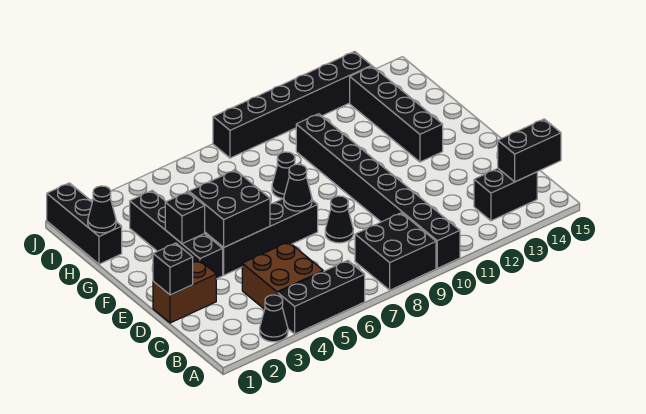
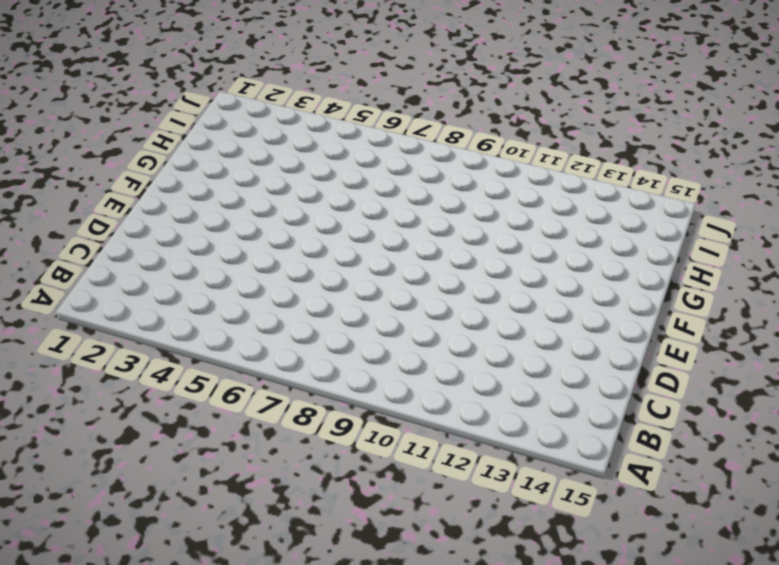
none -> black cone A3 level 1
none -> black brick A4:A6 level 1
none -> black brick A8:B9 level 1

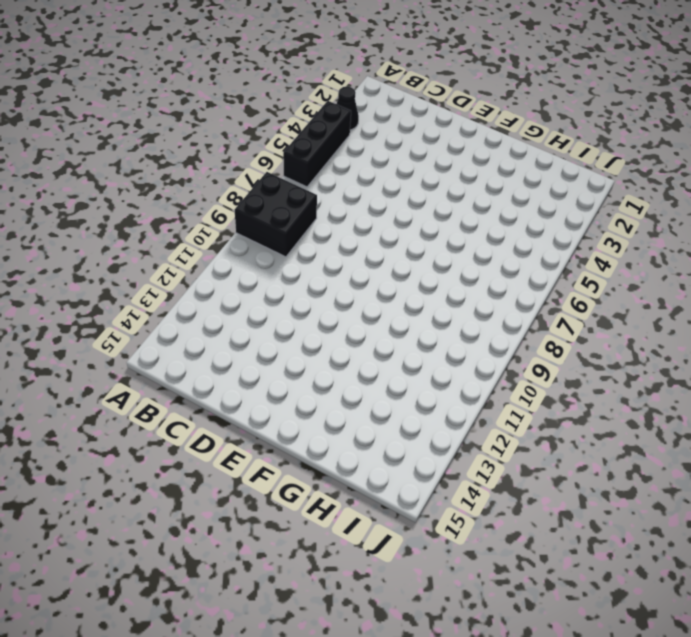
none -> black brick A10:H10 level 1
none -> brown brick B4:C5 level 1
none -> black brick B13:B14 level 1

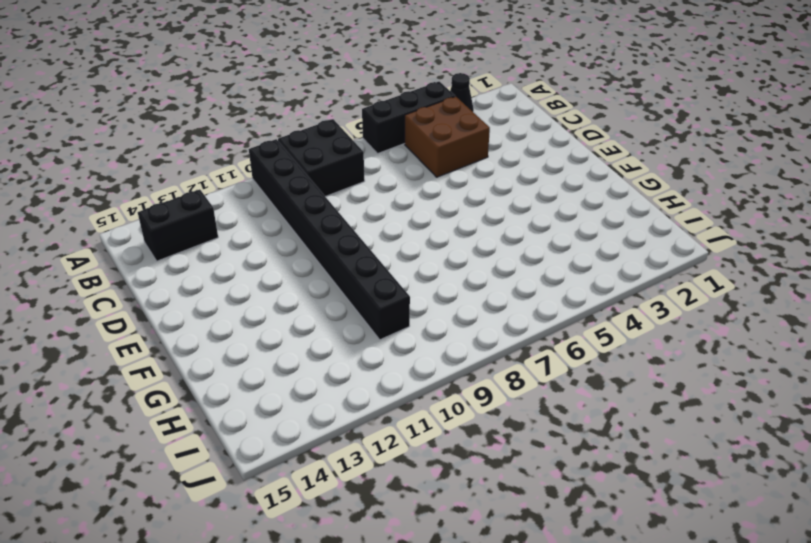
none -> brown brick D1:D2 level 1
none -> black cone D8 level 1
none -> black brick E3:H3 level 1

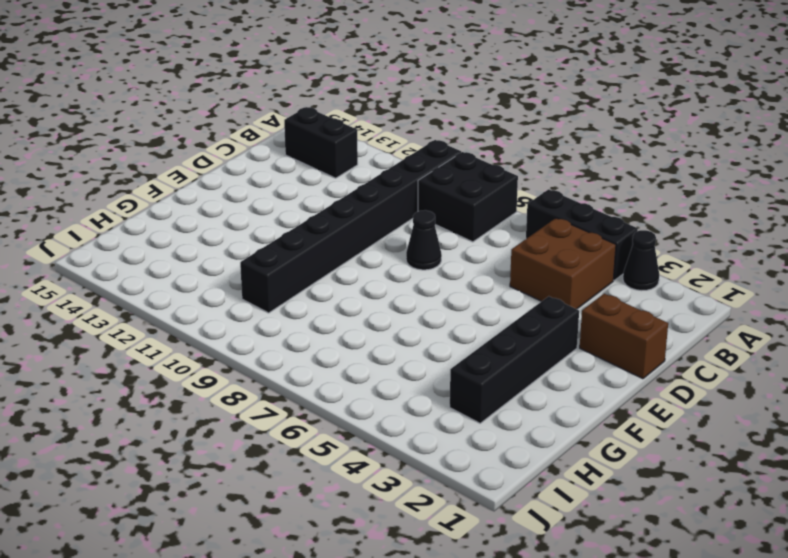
none -> black brick E4:E7 level 1
none -> black brick F13:I13 level 1
none -> black cone G8 level 1

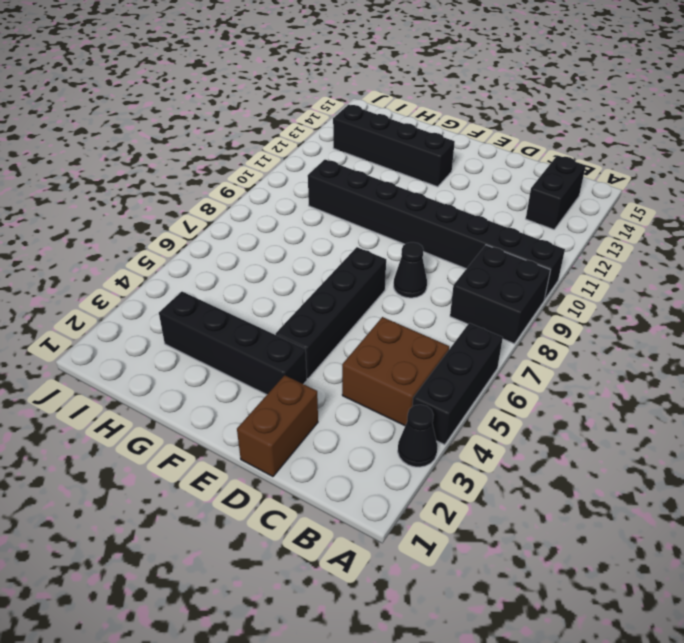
none -> black cone G8 level 1
none -> black brick H1:J1 level 1
none -> black brick J8:J13 level 1

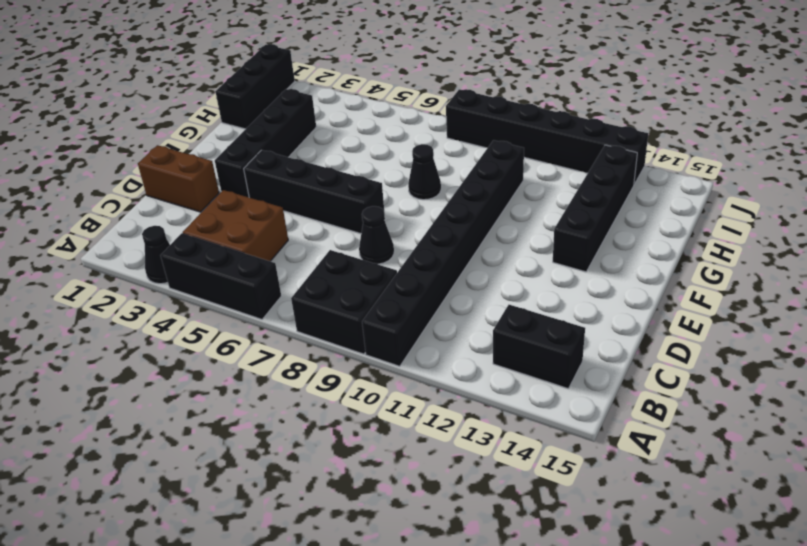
none -> black brick B14:B15 level 2
none -> black brick D1 level 2
none -> black brick E4:F5 level 2

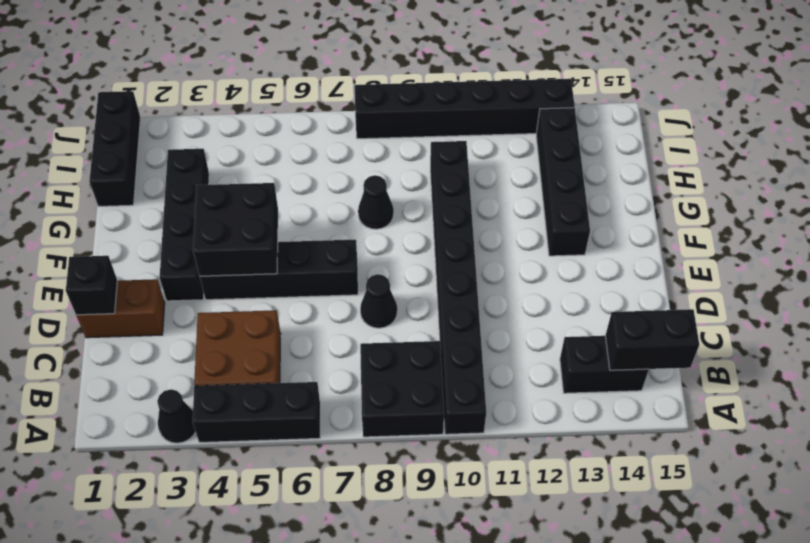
none -> black cone E7 level 2
none -> black brick F3 level 2
none -> black cone H1 level 2

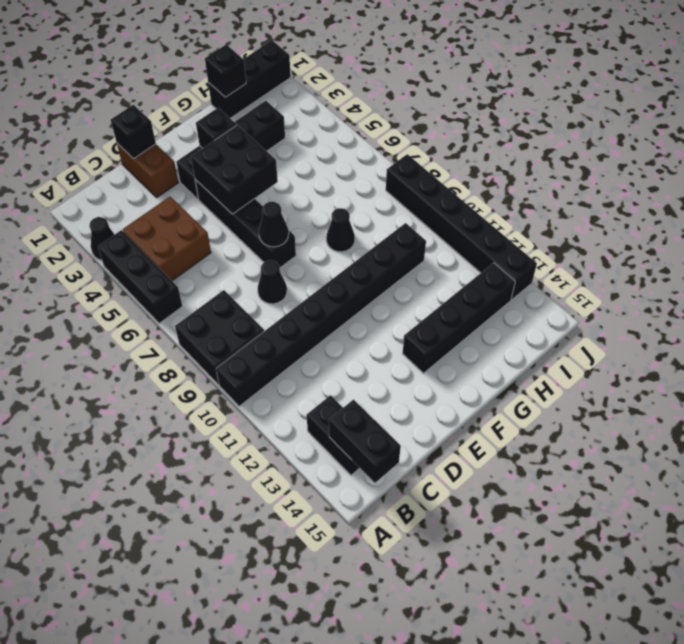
black brick H1 level 2 -> black cone H1 level 2

